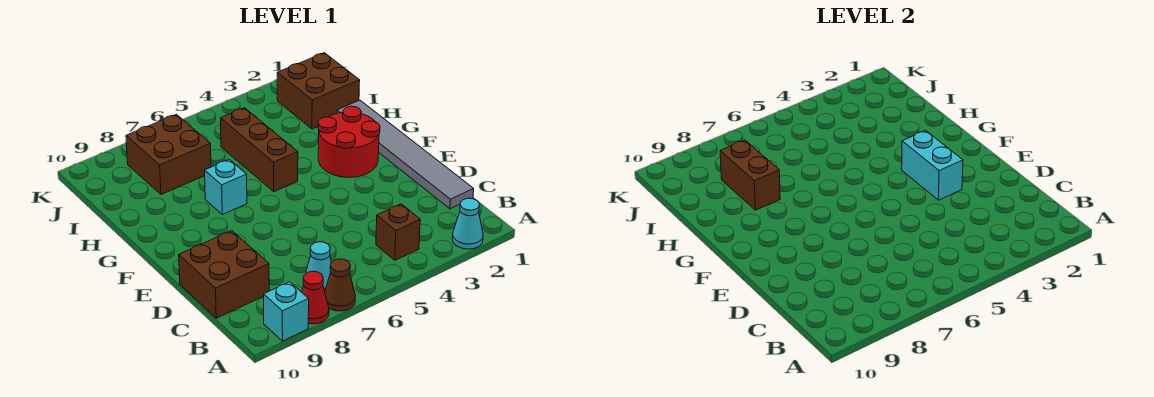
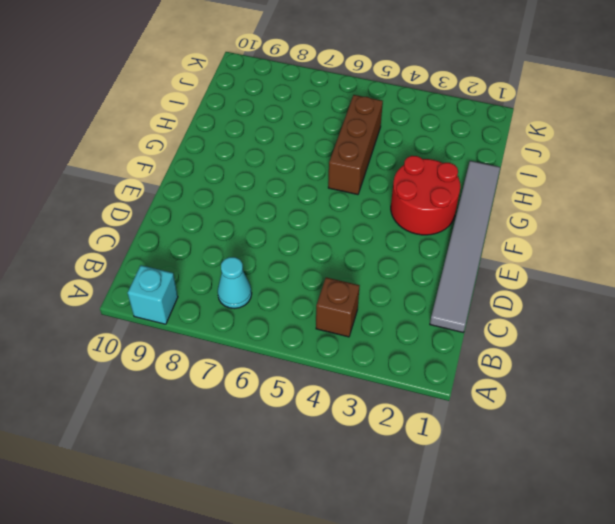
none -> cyan cone A2 level 1
none -> brown cone A7 level 1
none -> red cone A8 level 1

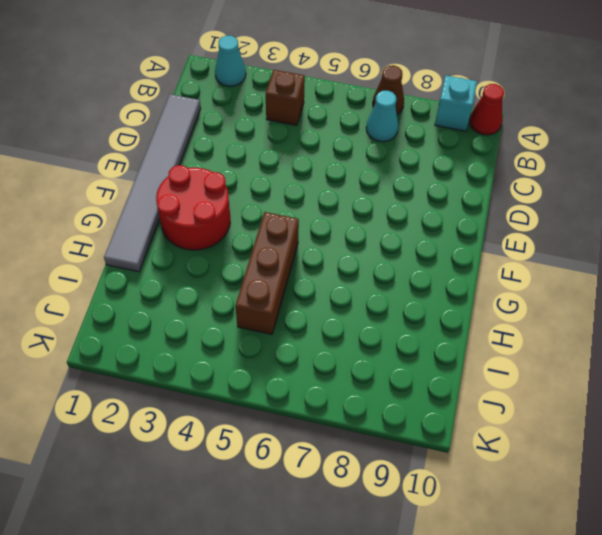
red cone A10 level 1 -> red cone A8 level 1
none -> brown brick C9:D10 level 1
none -> cyan brick G7 level 1
none -> brown brick I1:J2 level 1

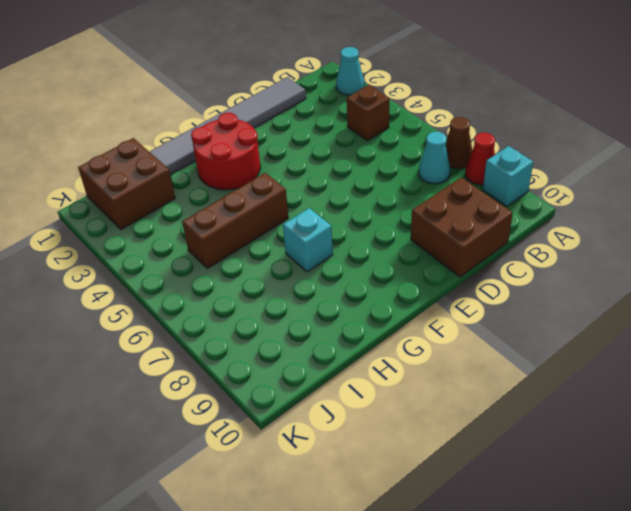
none -> brown brick I7:J8 level 1
none -> cyan brick E3:F3 level 2
none -> brown brick H8:I8 level 2

